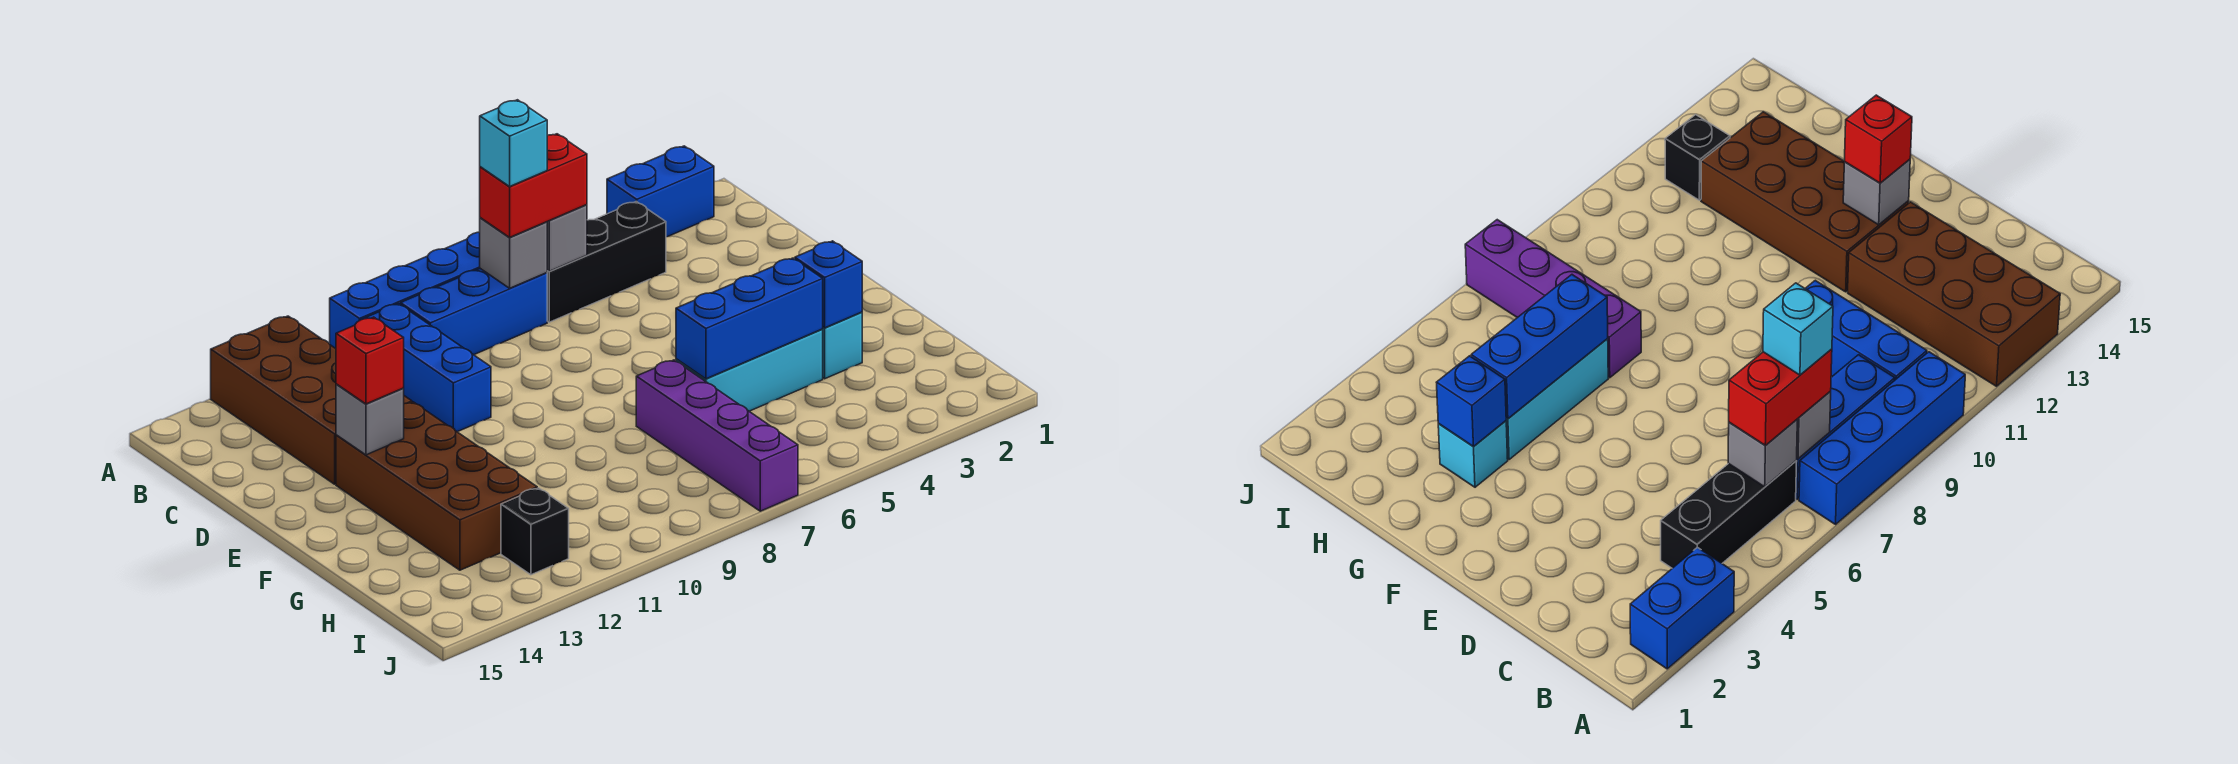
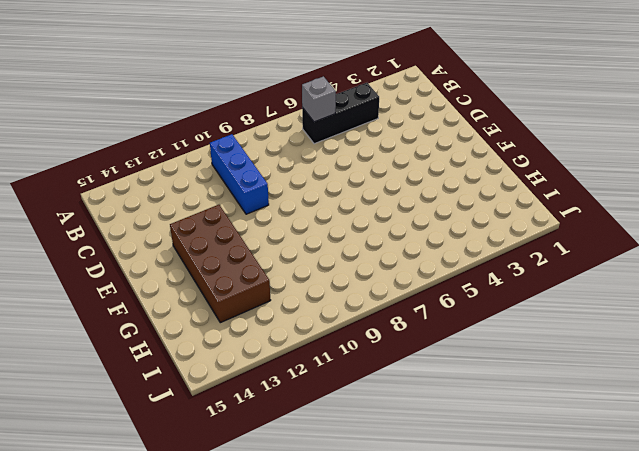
none -> blue brick A2:A3 level 1
none -> blue brick A7:A10 level 1
none -> brown brick A12:D13 level 1

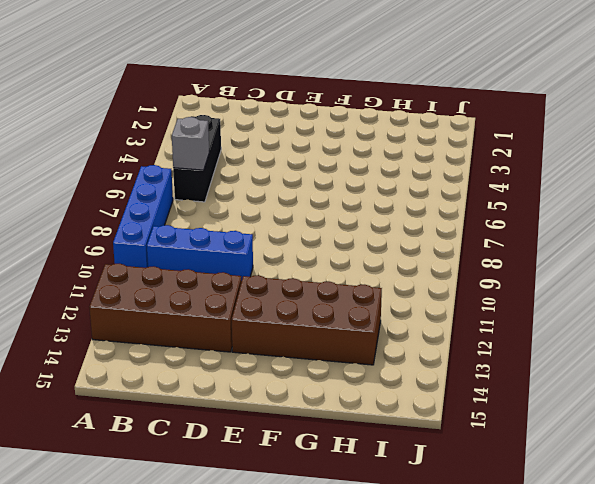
none -> blue brick A2:A3 level 1
none -> blue brick B7:B9 level 1
none -> cyan brick G3 level 1

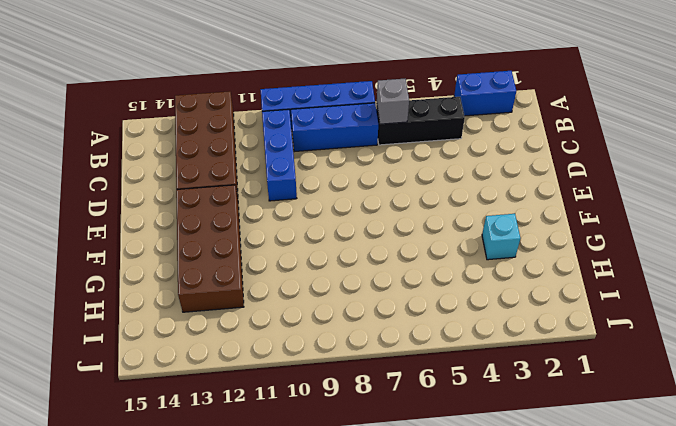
none -> cyan brick G4:G6 level 1
none -> purple brick G7:J7 level 1
none -> black brick I12 level 1

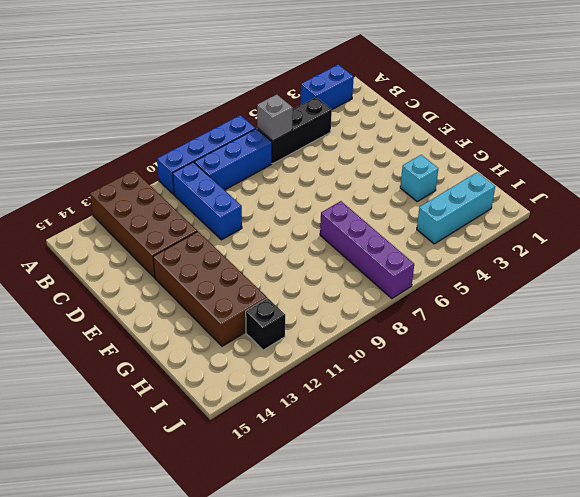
cyan brick I2:I4 level 1 -> cyan brick G4:G6 level 1
none -> grey brick B7 level 2
none -> grey brick E13 level 2
none -> blue brick G3 level 2

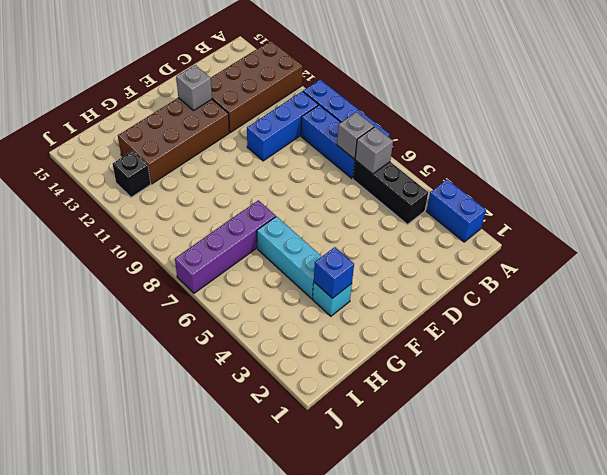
none -> blue brick G4:G6 level 2
none -> red brick B6:B7 level 3
none -> red brick E13 level 3

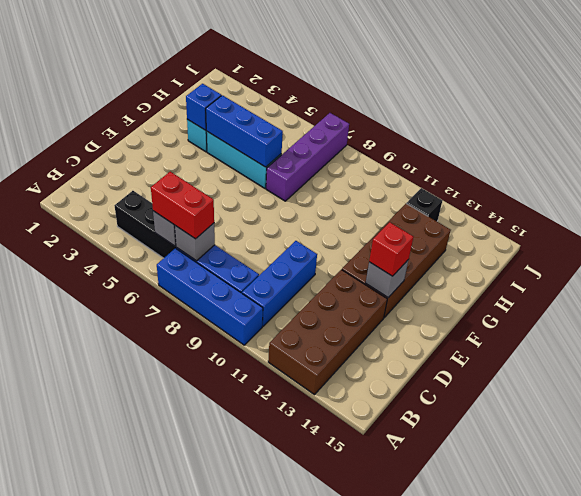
none -> blue brick A2:A3 level 1
none -> cyan brick B7 level 4

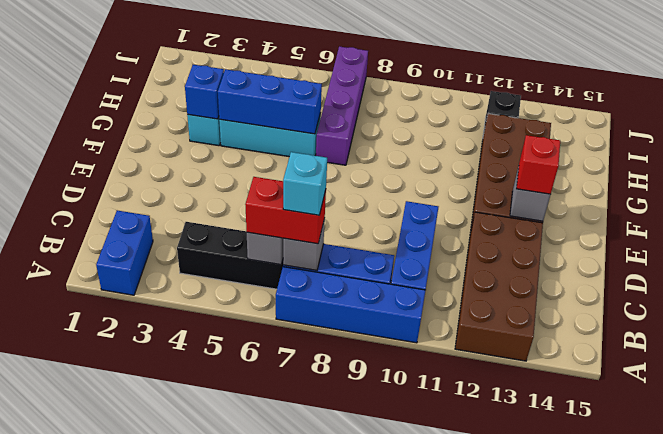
blue brick A2:B2 level 1 -> blue brick A2:A3 level 1

